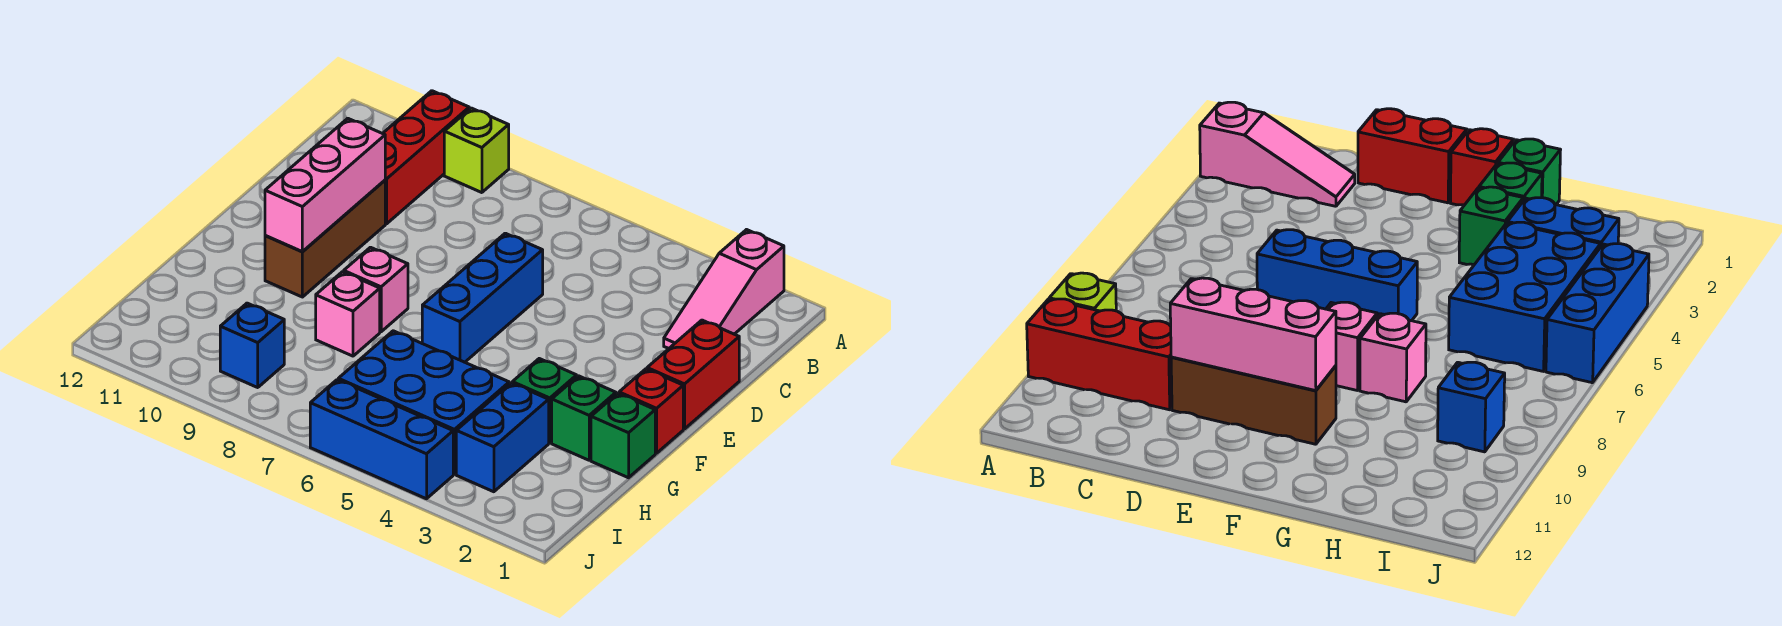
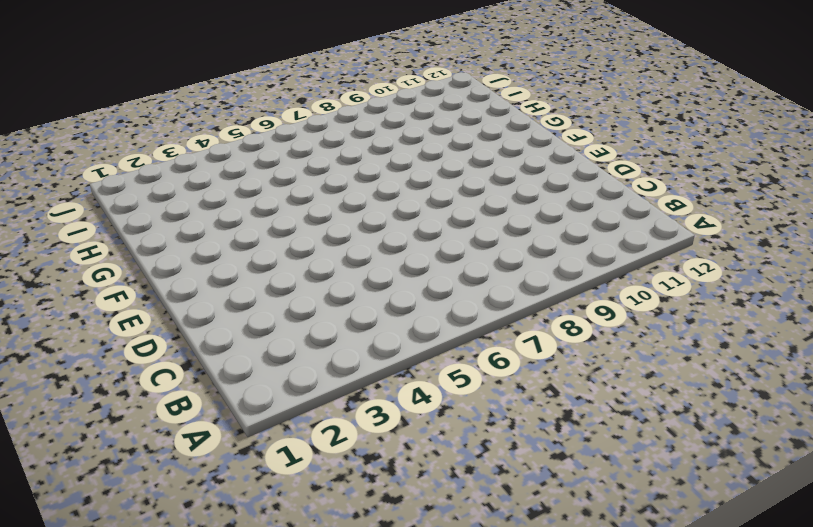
none -> pink slope A2:C2 level 1 top A
none -> lime brick A9 level 1
none -> red brick A10:C10 level 1

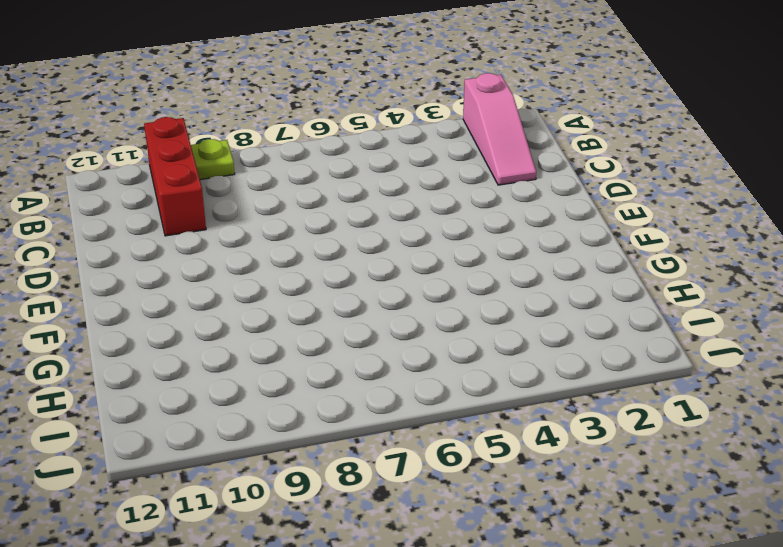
lime plate A9 level 1 -> lime brick A9 level 1
none -> red brick D1:E1 level 1
none -> blue brick D6:F6 level 1
none -> brown brick D10:F10 level 1

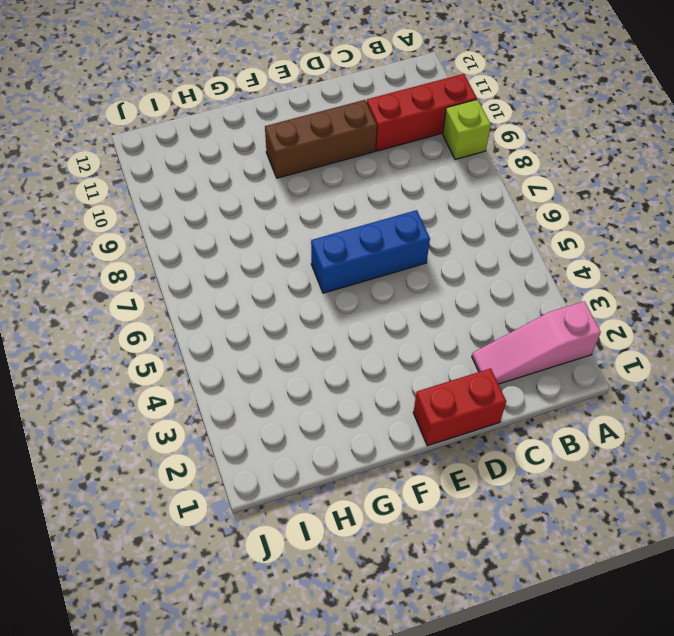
none -> red brick F1 level 1
none -> pink brick F8 level 1
none -> green brick G1 level 1

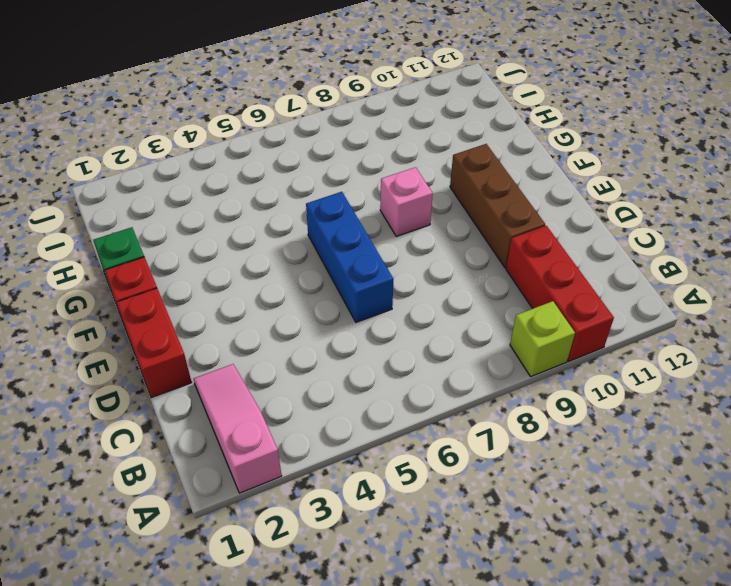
none -> green brick G2 level 1
none -> green brick G3 level 1
none -> pink brick G8 level 1

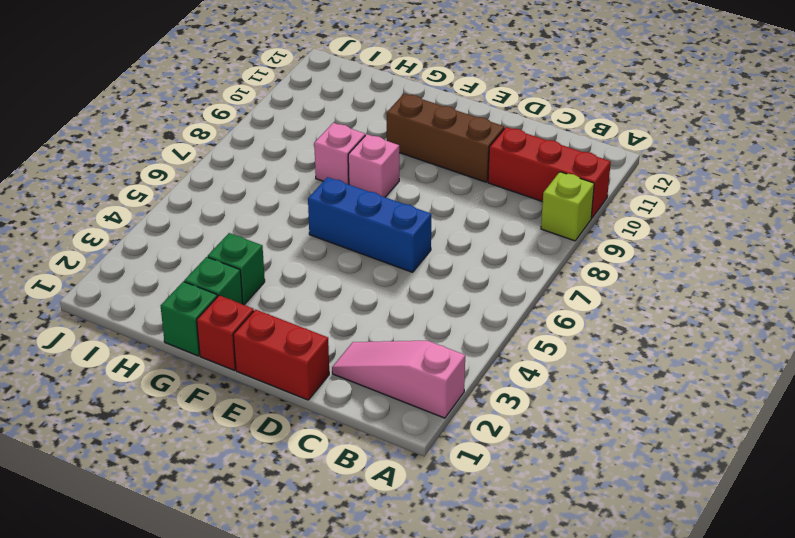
none -> blue brick H3:I3 level 1
none -> blue brick H4:I6 level 1
none -> blue brick I9 level 1

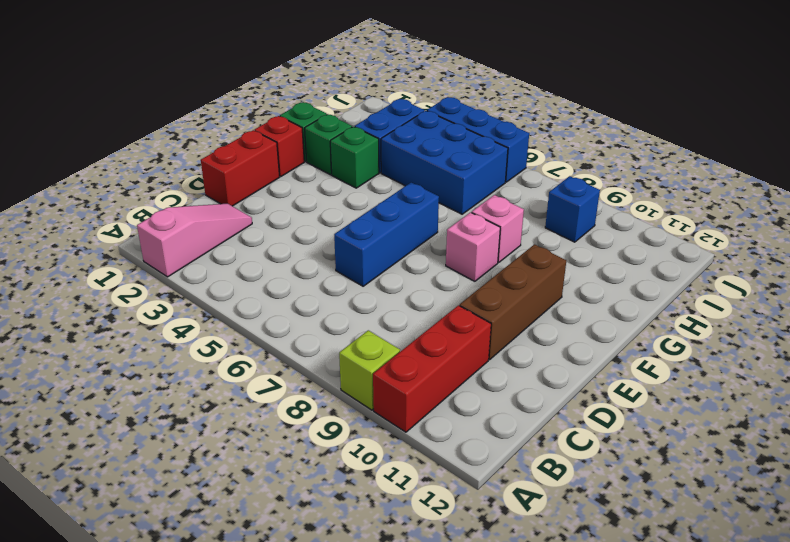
none -> pink brick D10:F10 level 2

